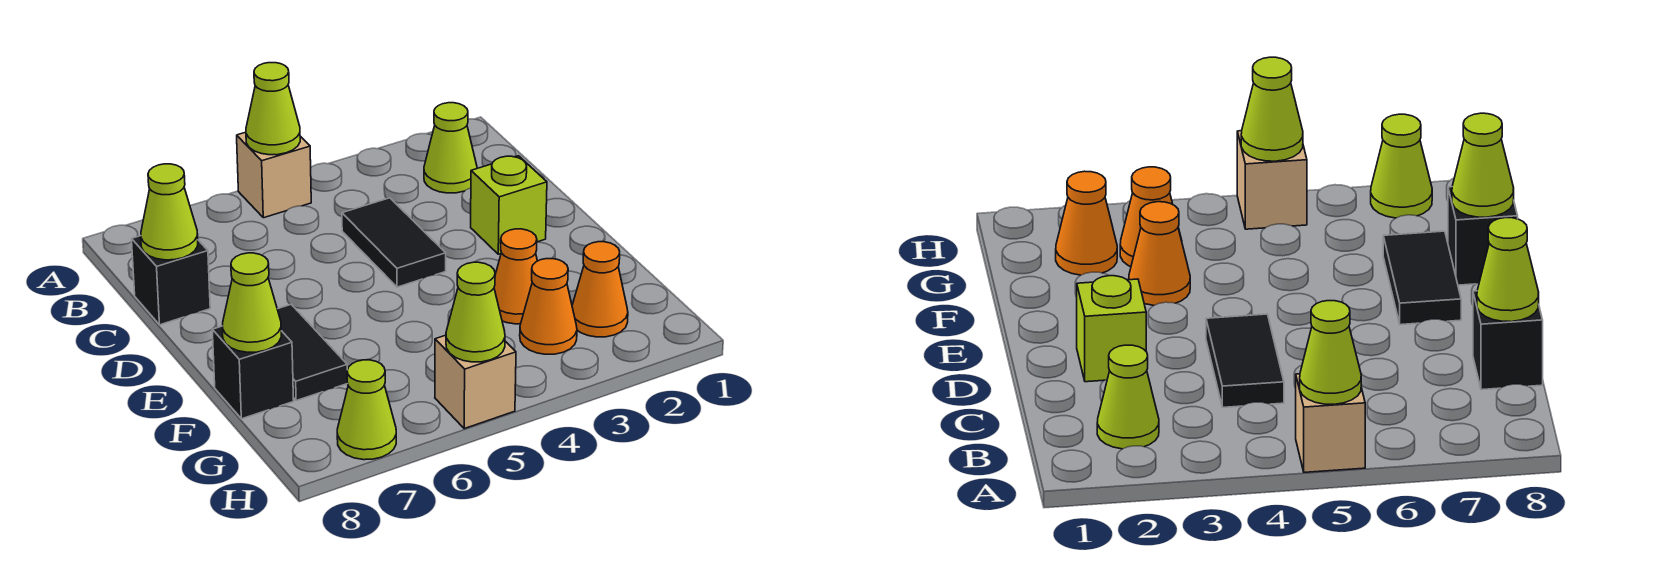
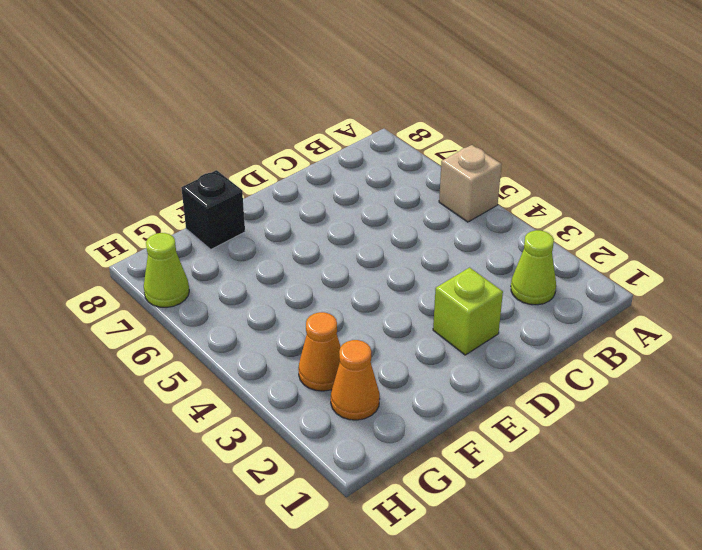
none -> black tile C4:D4 level 1
none -> black brick C8 level 1
none -> black tile E7:F7 level 1

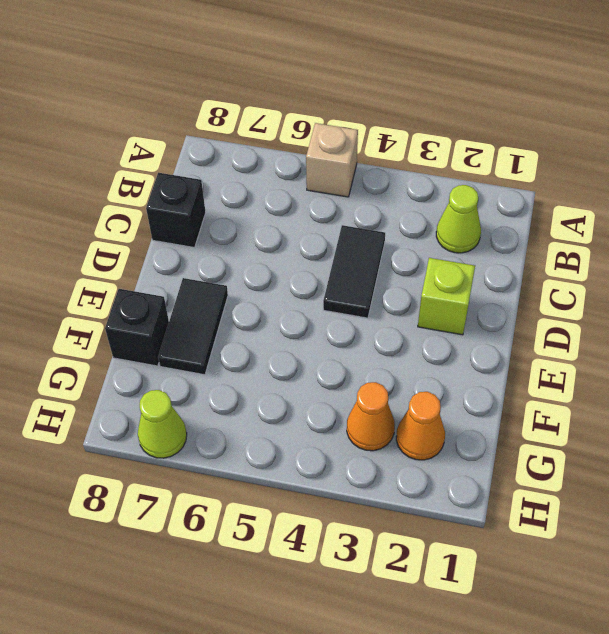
none -> orange cone F3 level 1
none -> tan brick H5 level 1
none -> lime cone A5 level 2

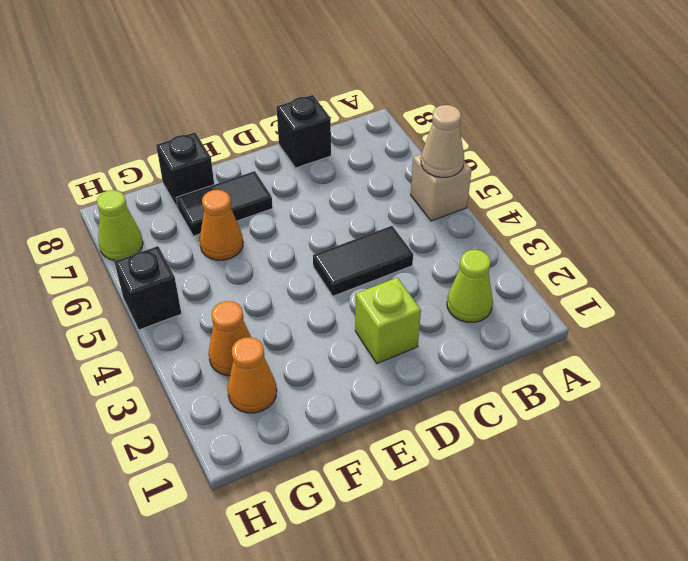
tan cone A5 level 2 -> lime cone A5 level 2
orange cone F6 level 1 -> orange cone F3 level 1
black brick H5 level 1 -> tan brick H5 level 1
none -> lime cone C8 level 2
none -> lime cone F8 level 2
none -> lime cone H5 level 2

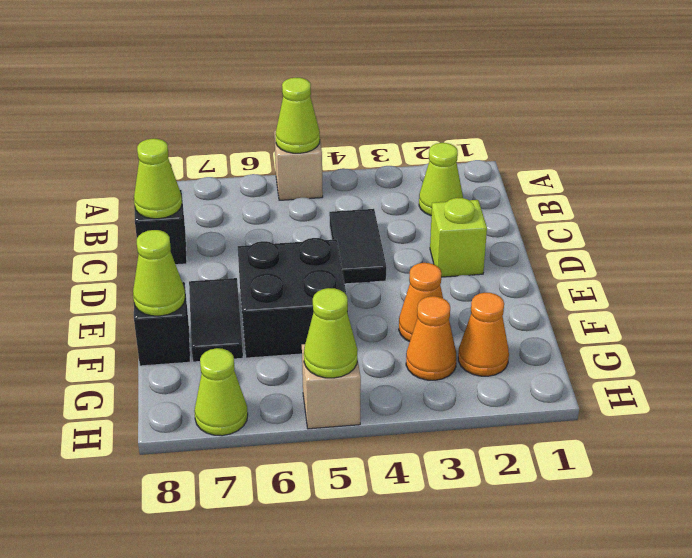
black brick E5:F6 level 1 -> none

